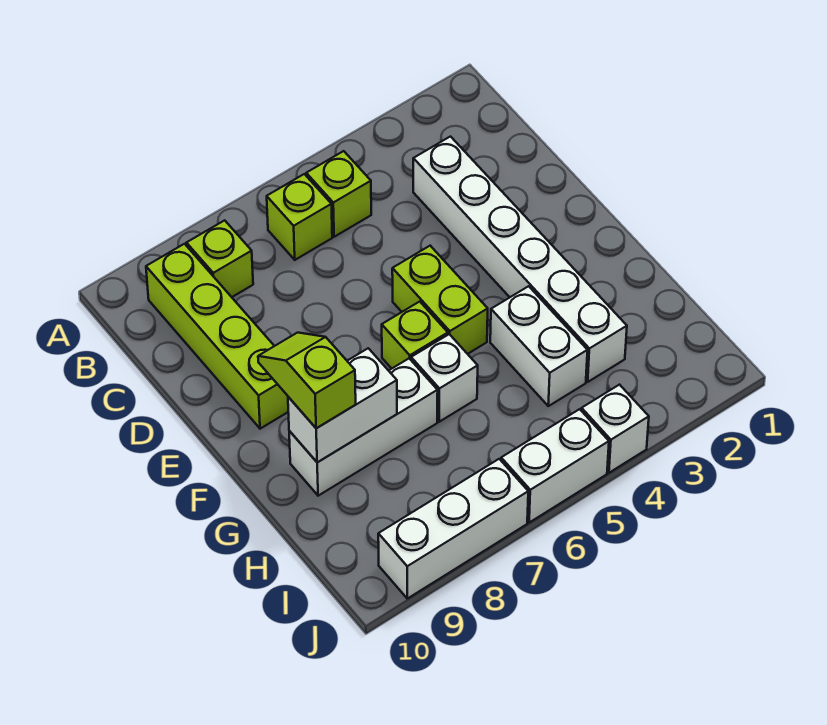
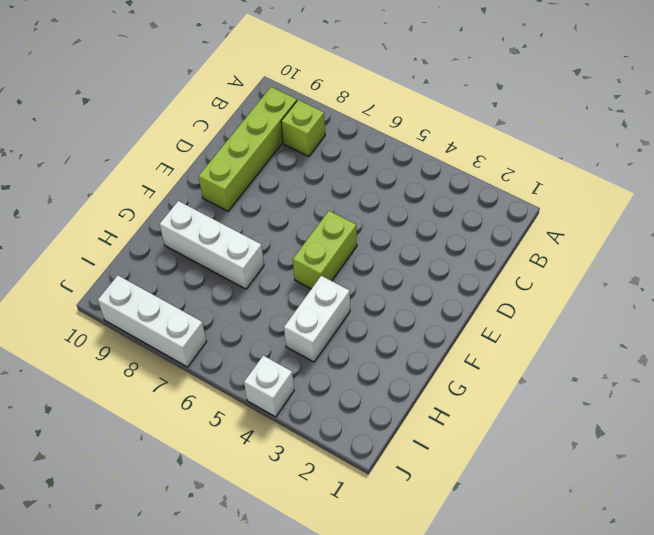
none -> lime brick B5 level 1
none -> lime brick B6 level 1
none -> white brick C3:H3 level 1

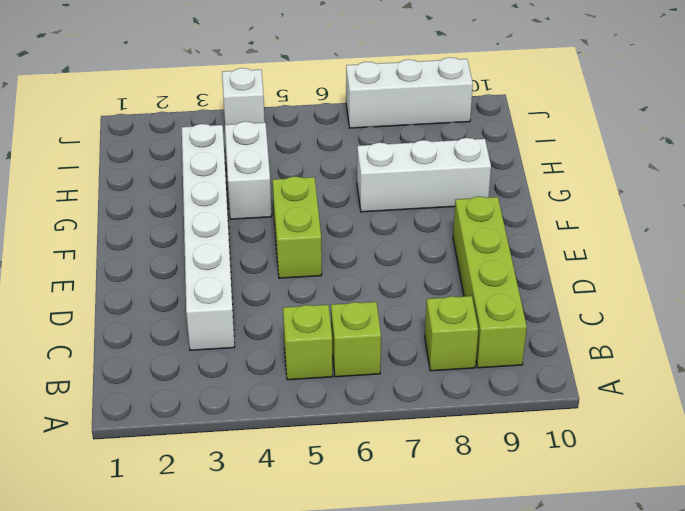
none -> lime brick F6 level 1
none -> white brick G6 level 1
none -> white brick J5:J6 level 1

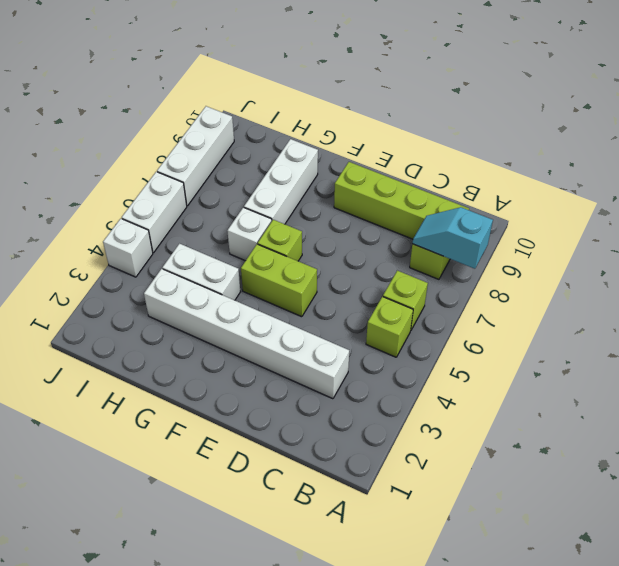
cyan slope A8:B8 level 2 top A -> none
none -> white brick G8:G9 level 2
none -> lime slope F9:G9 level 3 top G

